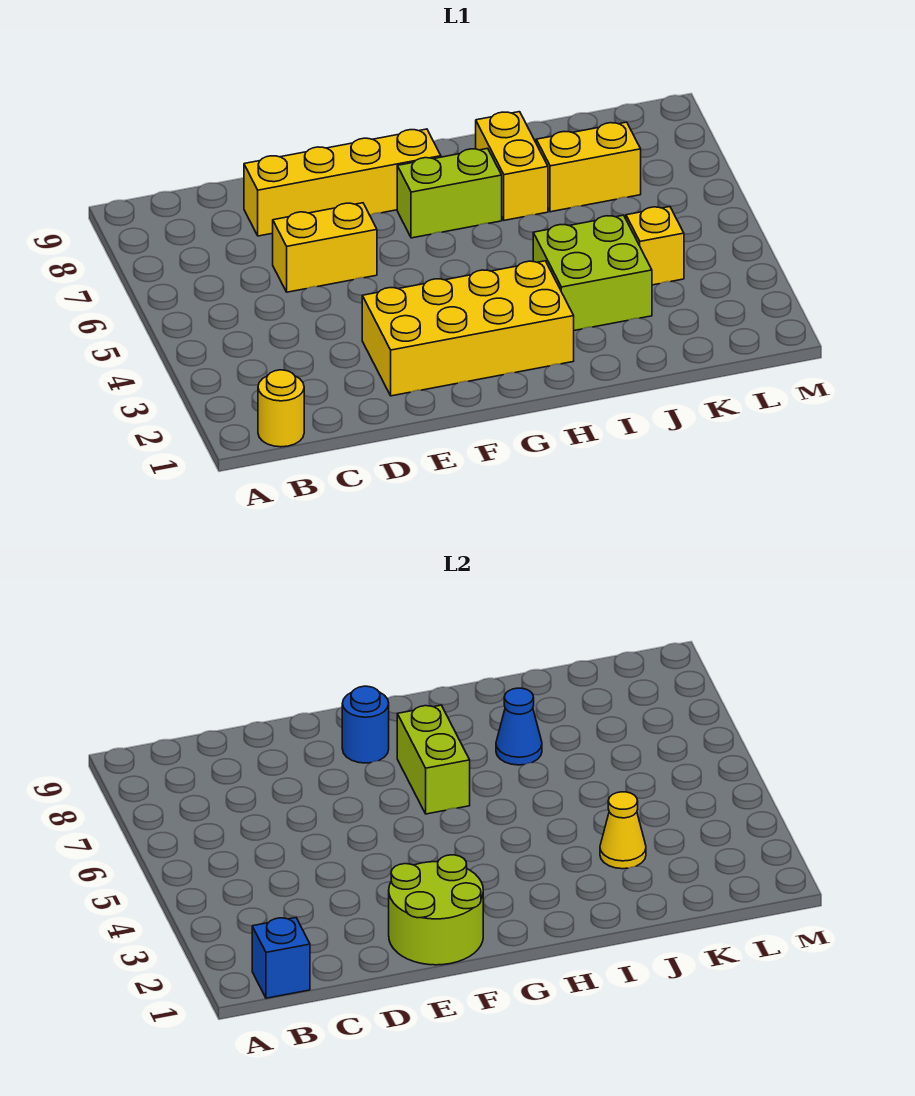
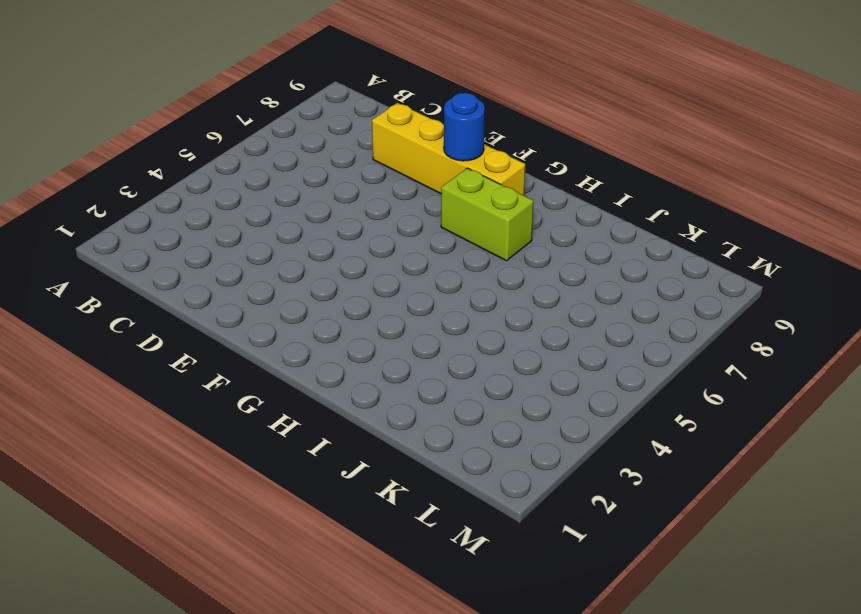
none -> yellow round brick B1 level 1
none -> yellow brick D6:E6 level 1
none -> yellow brick E2:H3 level 1

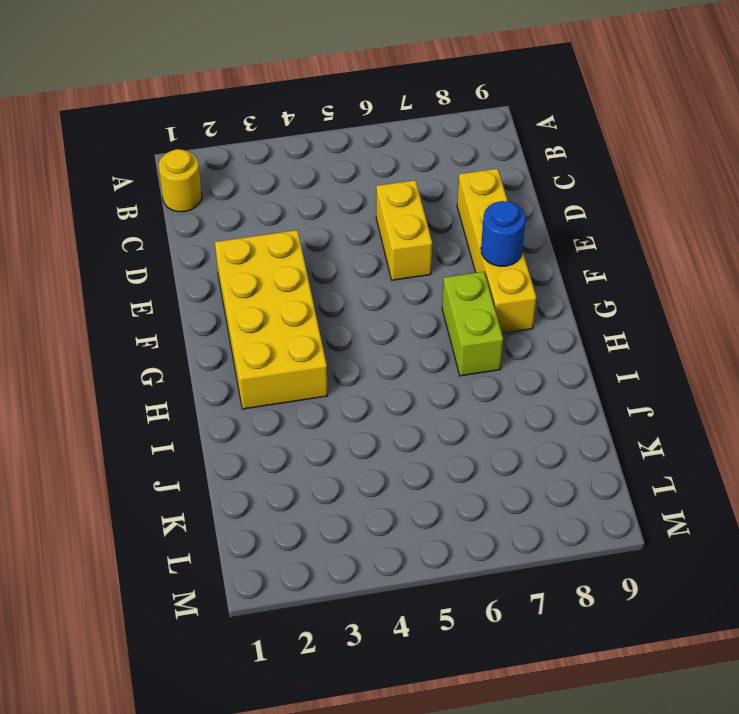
none -> lime brick I3:J4 level 1
none -> yellow brick I7:I8 level 1
none -> yellow brick J7:K7 level 1

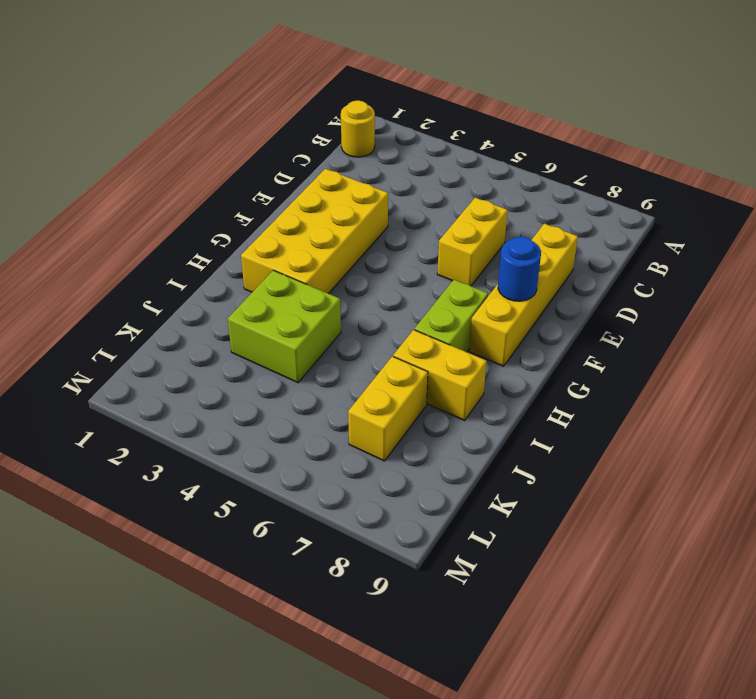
none -> yellow brick K4 level 1
none -> blue brick B1 level 2
none -> lime round brick E1:F2 level 2

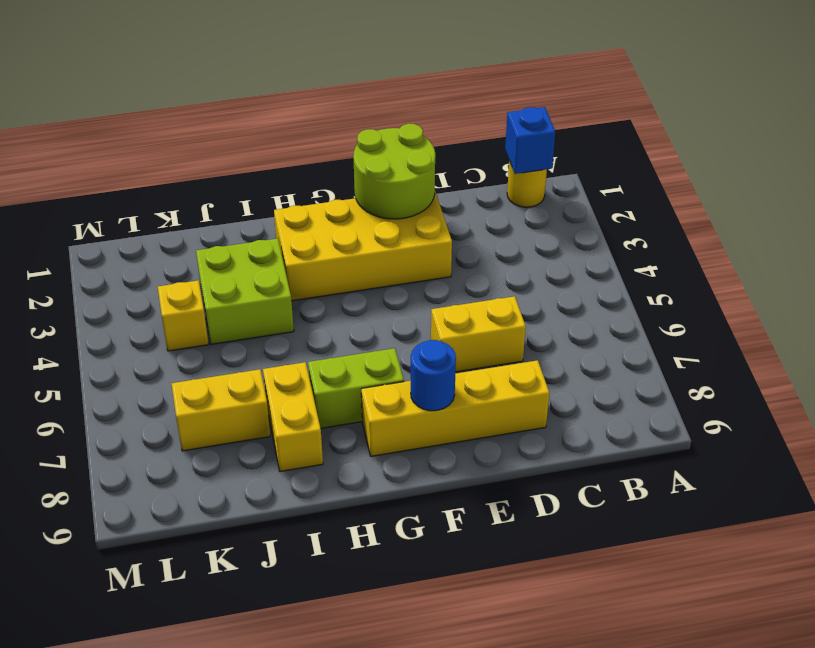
none -> lime brick G6:G7 level 2
none -> blue cone I7 level 2
none -> yellow cone J3 level 2

